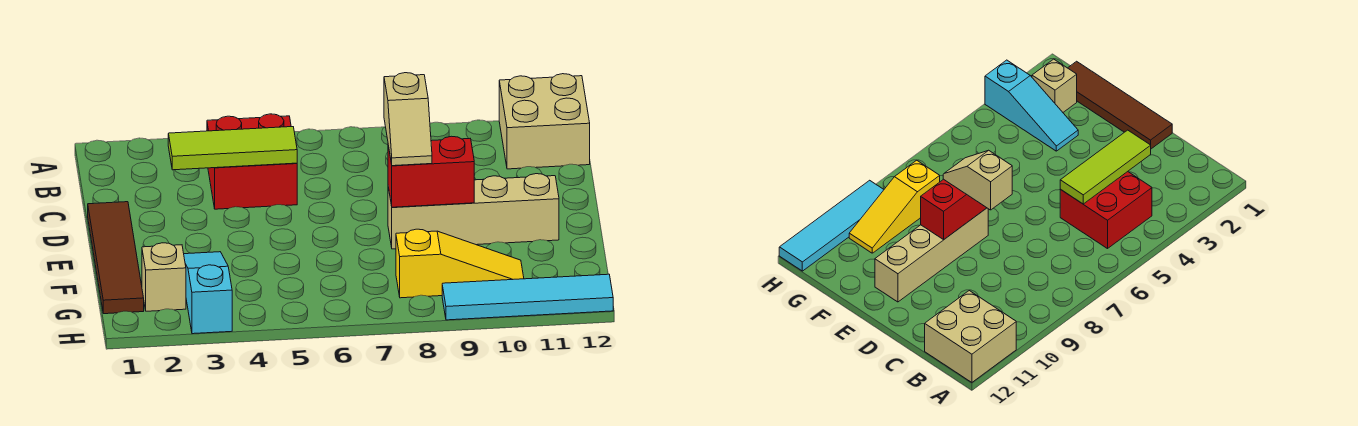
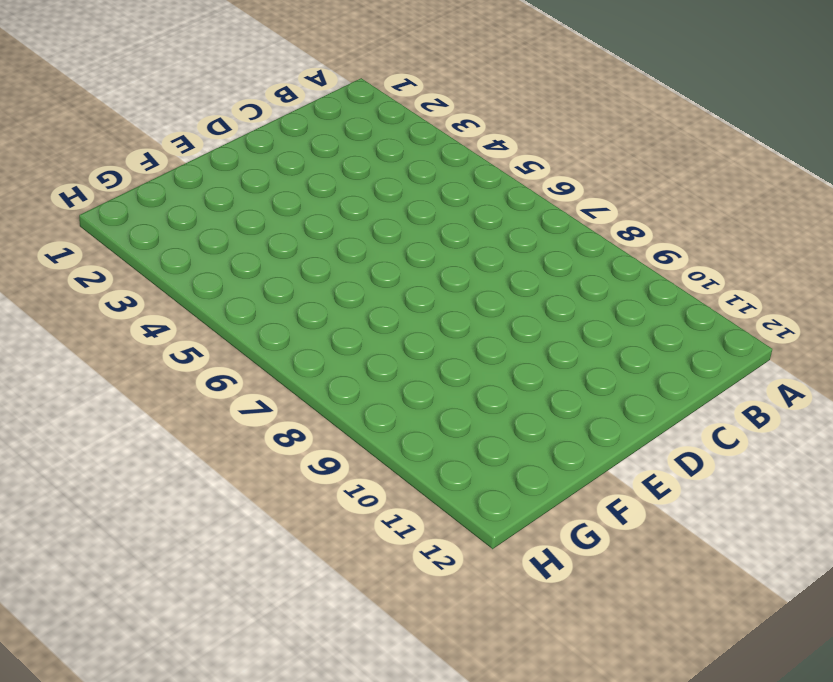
none -> tan brick A11:B12 level 1
none -> red brick B4:C5 level 1

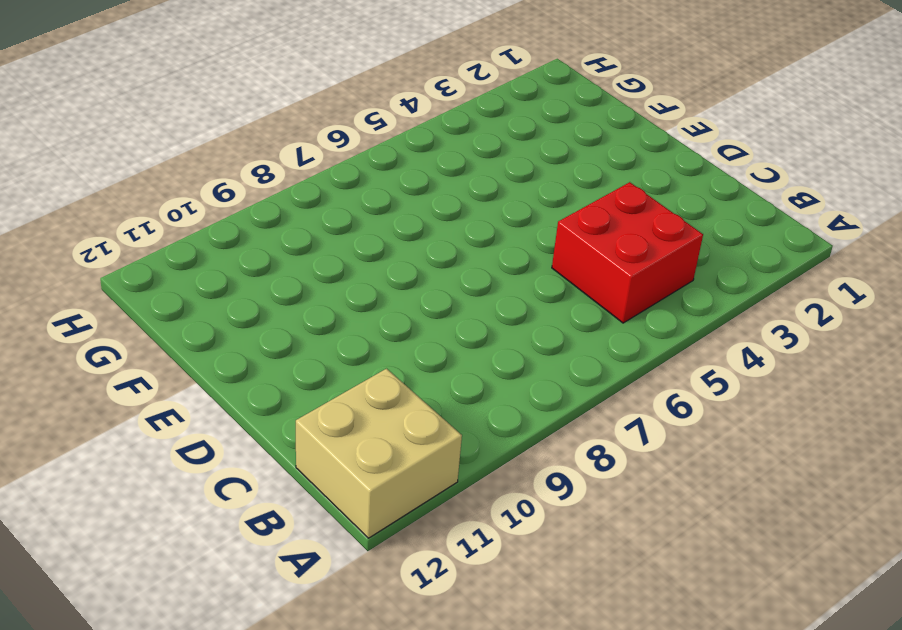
none -> brown tile D1:G1 level 1
none -> tan brick E8:E11 level 1

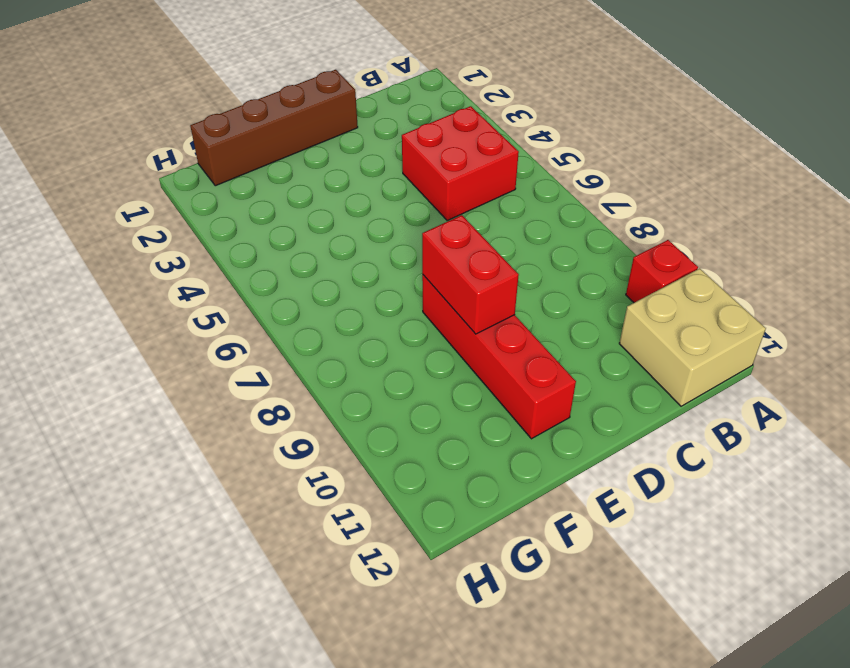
red brick A10 level 1 -> none
brown brick D1:G1 level 1 -> brown tile D1:G1 level 1
red brick E8:E11 level 1 -> tan brick E8:E11 level 1
none -> cyan slope F3:H3 level 1 top H
none -> tan brick G2 level 1

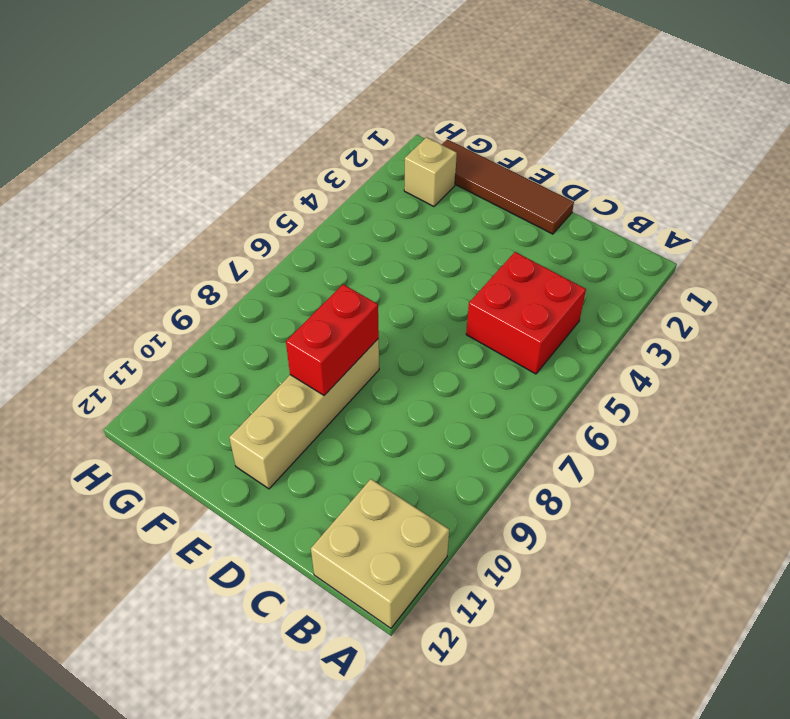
none -> cyan slope F3:H3 level 1 top H
none -> yellow slope G8:G10 level 1 top 8

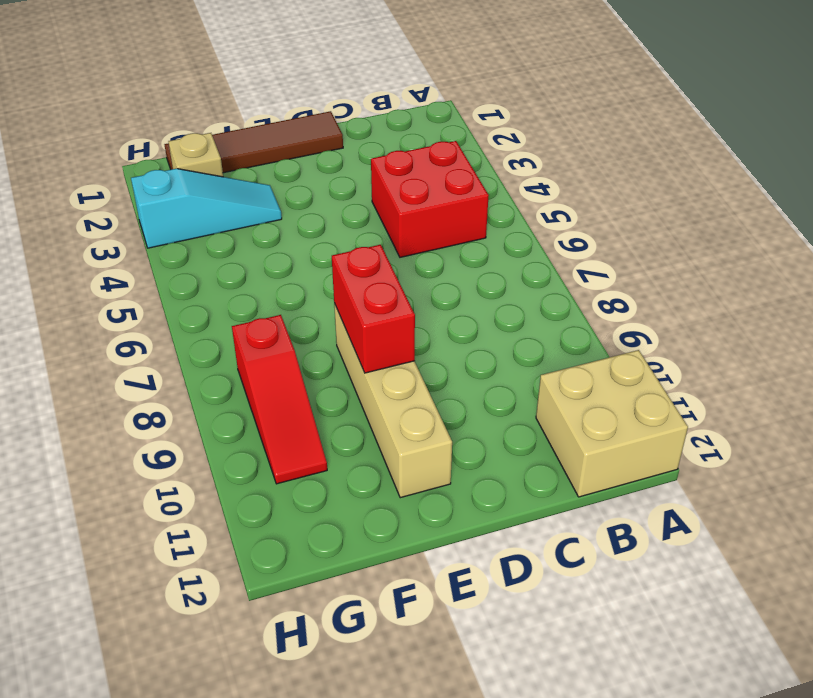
red slope G8:G10 level 1 top 8 -> yellow slope G8:G10 level 1 top 8
none -> cyan tile H9:H12 level 1
none -> lime tile C3:C5 level 2

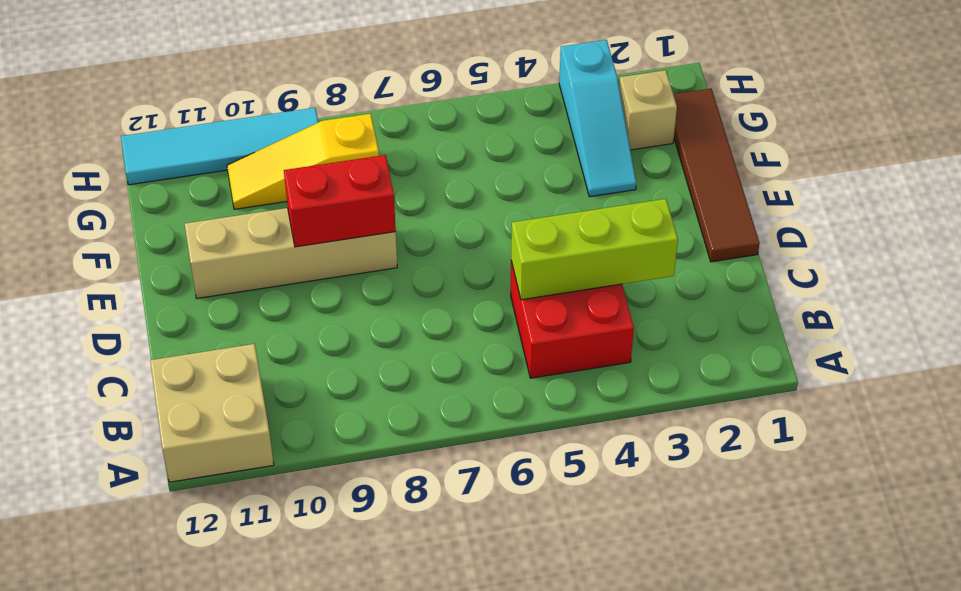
lime brick C3:C5 level 2 -> lime tile C3:C5 level 2
none -> tan slope D8:E8 level 3 top D

